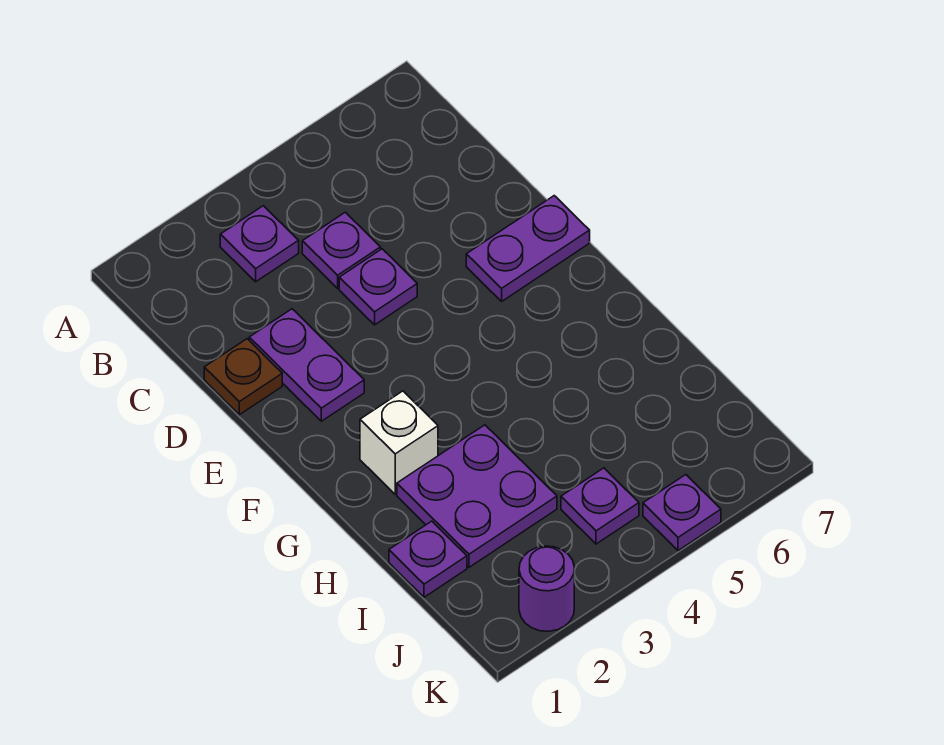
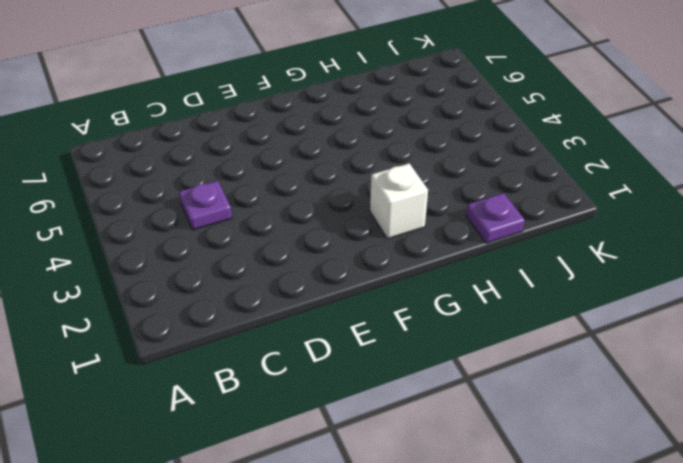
none -> purple plate B3 level 1
none -> brown plate D1 level 1
none -> purple plate D2:E2 level 1

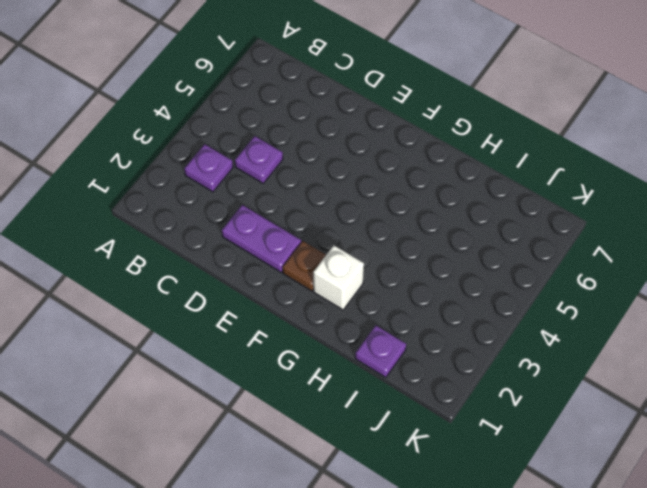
brown plate F2 level 1 -> brown plate D1 level 1
none -> purple plate D4 level 1
none -> purple plate E6:E7 level 1
none -> purple plate H2:I3 level 1

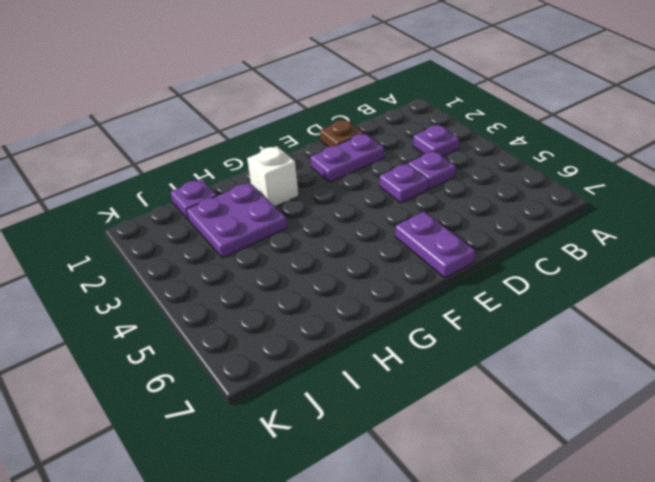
none -> purple plate J4 level 1
none -> purple round brick K2 level 1
none -> purple plate K5 level 1

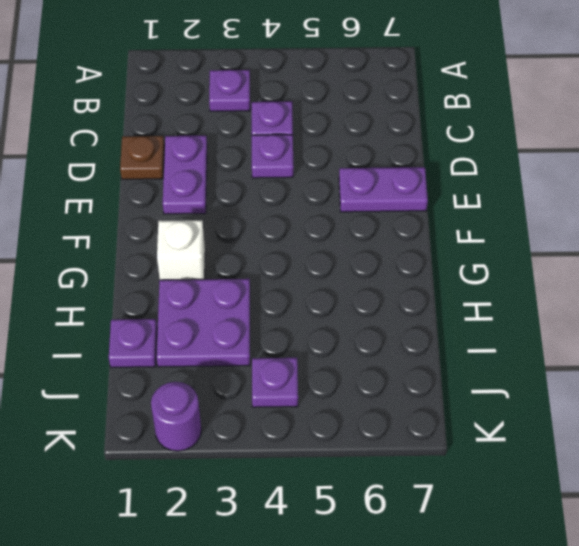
none -> purple plate K5 level 1

